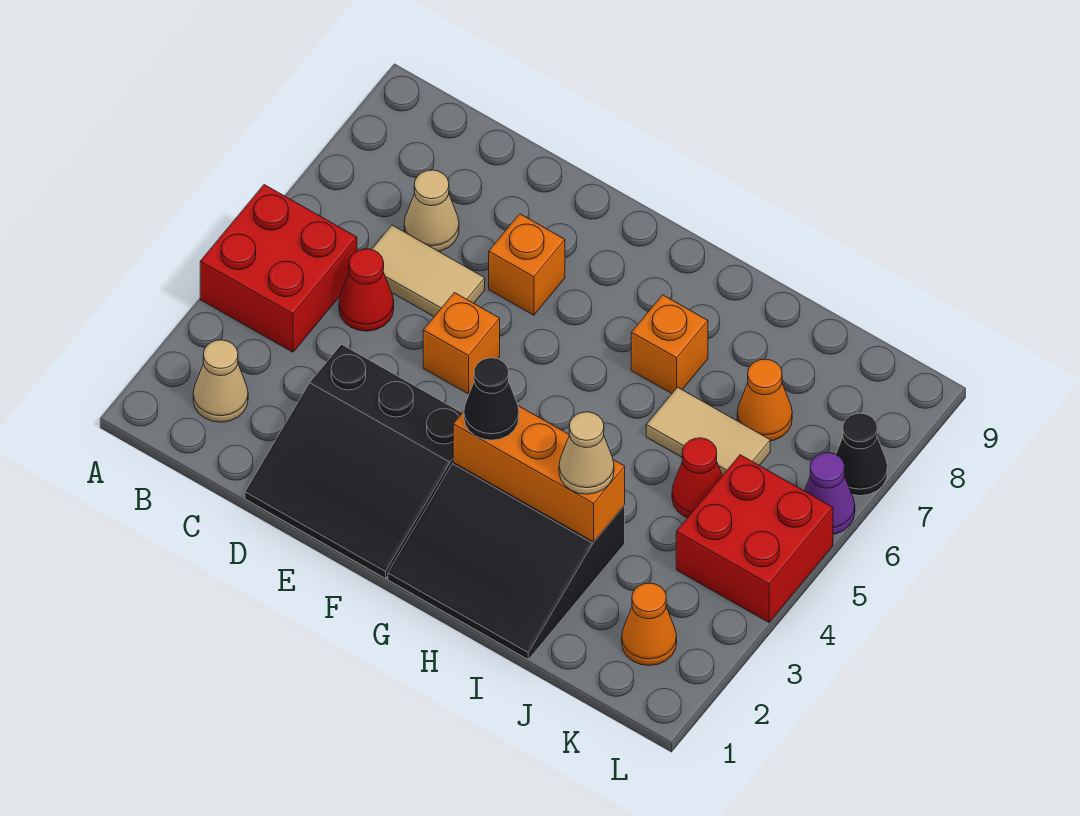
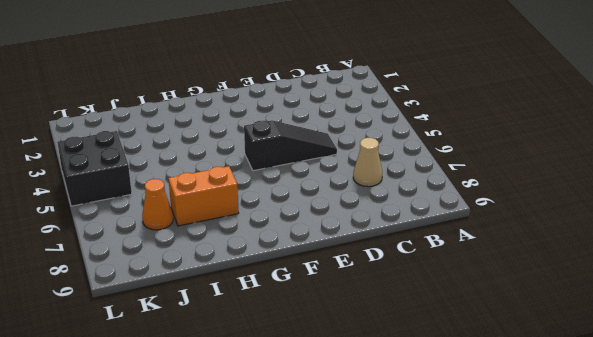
black slope D5:F5 level 1 top F -> orange brick E5 level 1
orange brick H7:I7 level 1 -> orange brick H7 level 1
black brick K4:L5 level 1 -> red brick K4:L5 level 1
none -> red brick A4:B5 level 1
none -> tan cone B2 level 1
none -> red cone C5 level 1

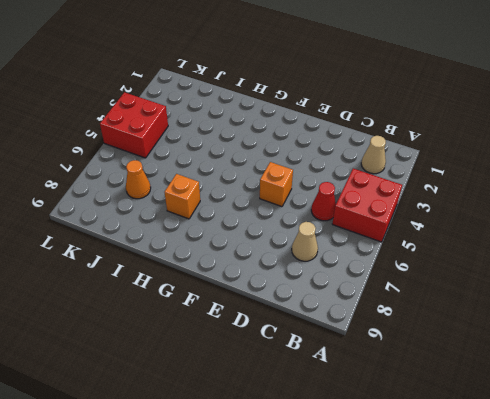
none -> tan tile C6:D6 level 1
none -> black slope D1:F3 level 1 top 3
none -> orange brick E7 level 1

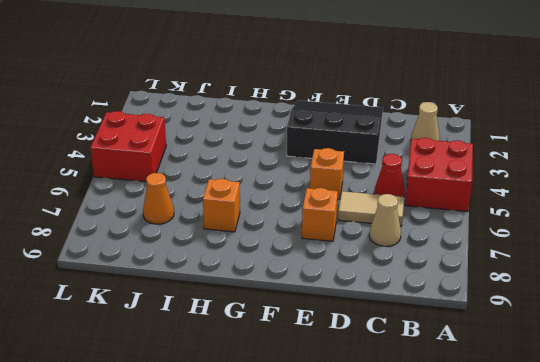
none -> black slope G1:I3 level 1 top 3
none -> tan tile I6:J6 level 1
none -> red cone J5 level 1

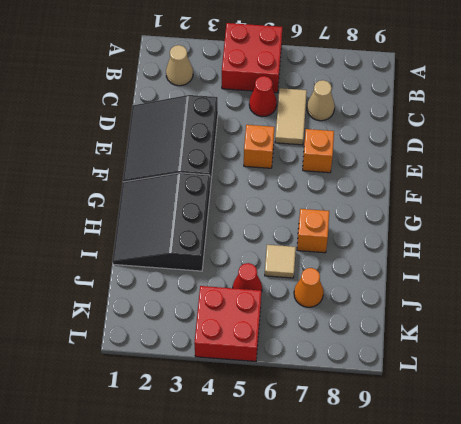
tan tile I6 level 1 -> tan tile I6:J6 level 1
none -> orange cone K2 level 1
none -> purple cone L6 level 1
none -> black cone L7 level 1

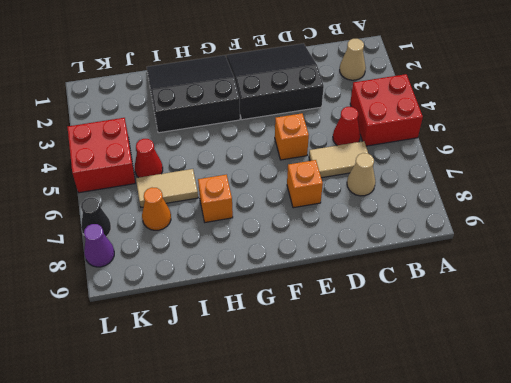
purple cone L8 level 1 -> purple cone L6 level 1
none -> orange cone K2 level 1
none -> orange brick G3:I3 level 2
none -> black cone G3 level 3

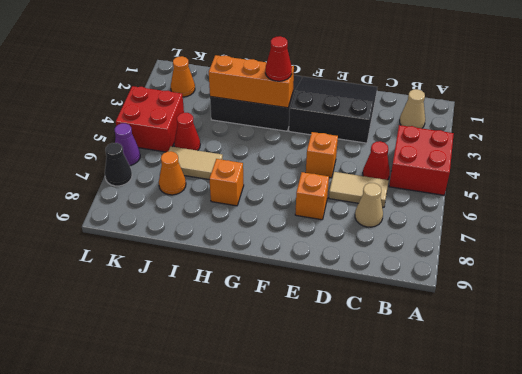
red cone G3 level 3 -> black cone G3 level 3
none -> tan cone I3 level 3

